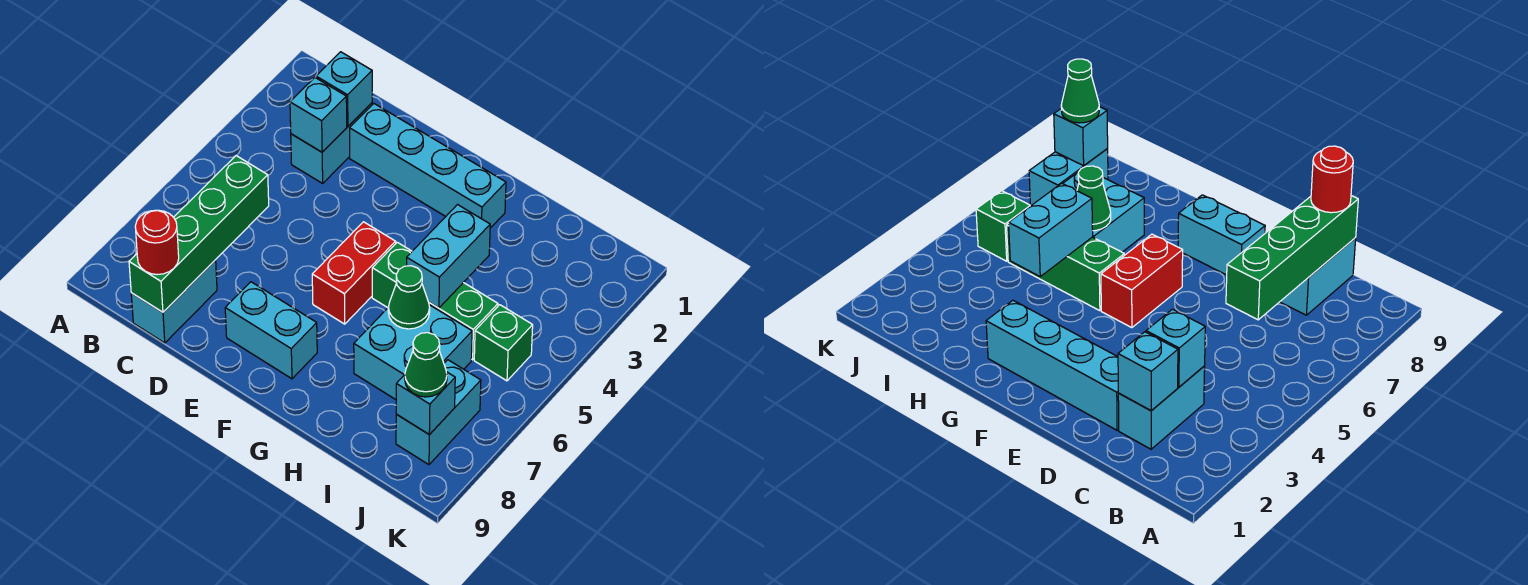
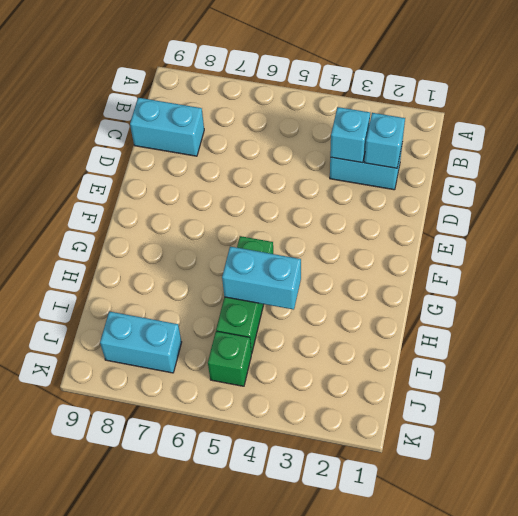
none -> cyan brick D2:G2 level 1
none -> cyan brick E8:F8 level 1
none -> red brick F5:F6 level 1

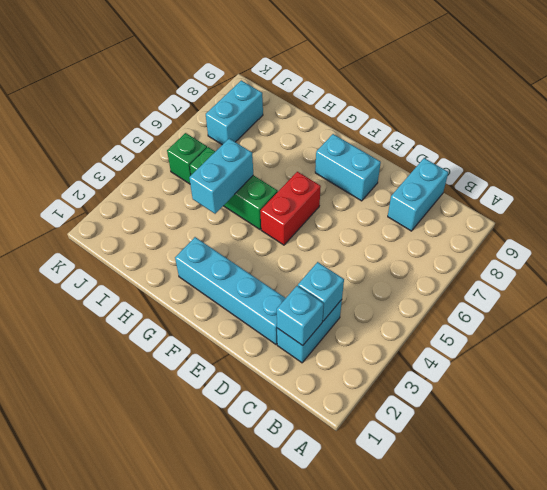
none -> cyan brick H6:I7 level 1
none -> green brick C6:C9 level 2
none -> green cone H6 level 2

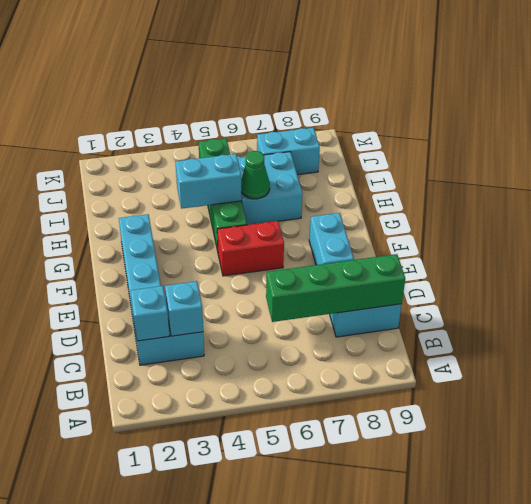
none -> cyan brick J8 level 2
none -> red round brick C9 level 3
none -> green cone J8 level 3

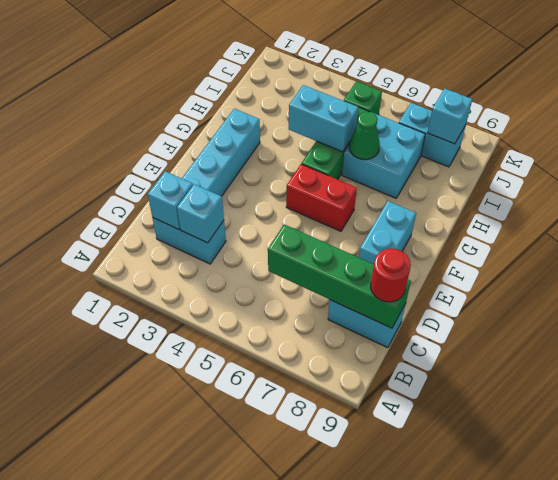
none -> green cone J8 level 3

